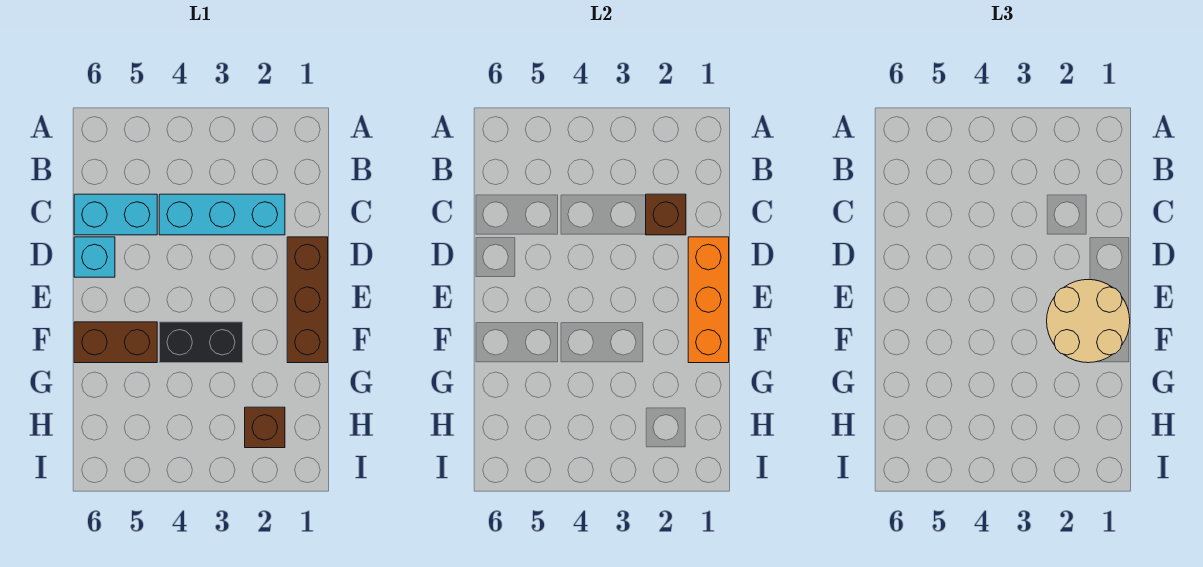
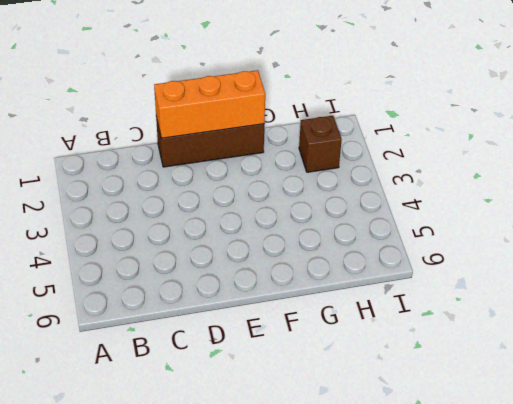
none -> cyan brick C2:C4 level 1
none -> cyan brick C5:C6 level 1

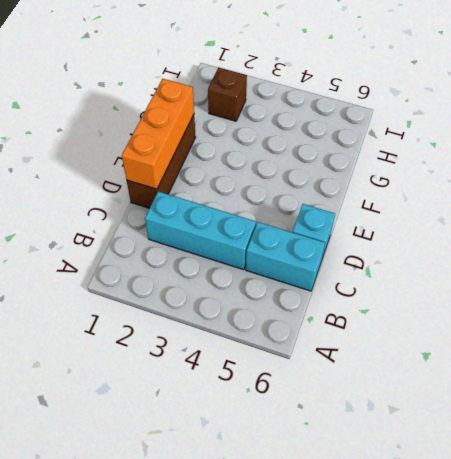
none -> black brick F3:F4 level 1
none -> brown brick F5:F6 level 1

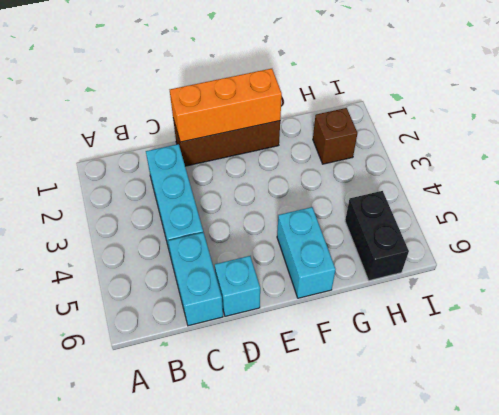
cyan brick F5:F6 level 1 -> brown brick F5:F6 level 1
black brick H5:H6 level 1 -> black brick F3:F4 level 1
none -> brown brick C2 level 2
none -> tan round brick E1:F2 level 3

